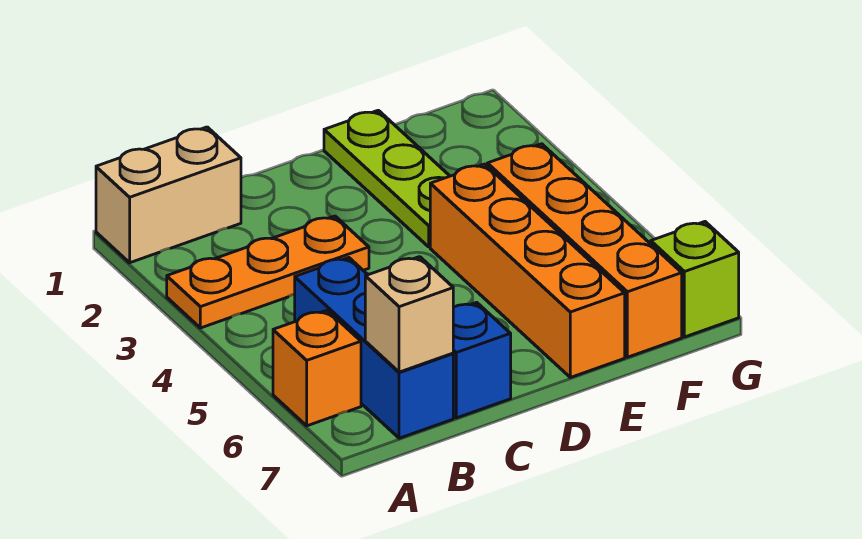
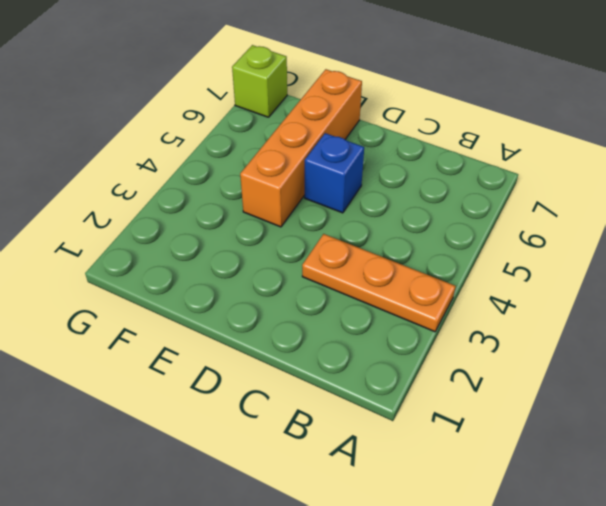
blue brick D5 level 1 -> blue brick C7 level 1
none -> tan brick A1:B1 level 1
none -> orange brick A6 level 1

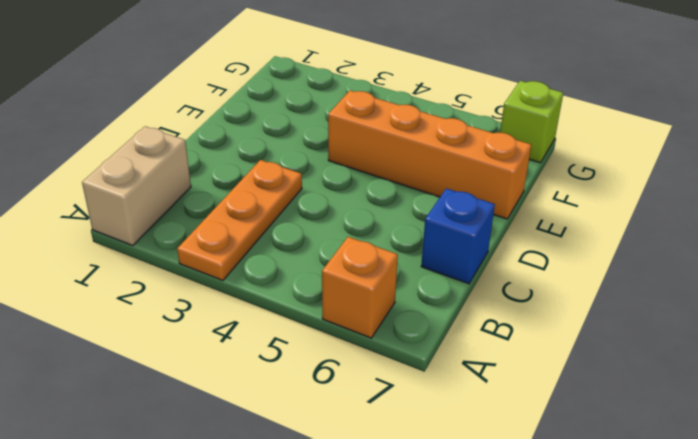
none -> blue brick B5:B7 level 1
none -> lime plate E1:E3 level 1

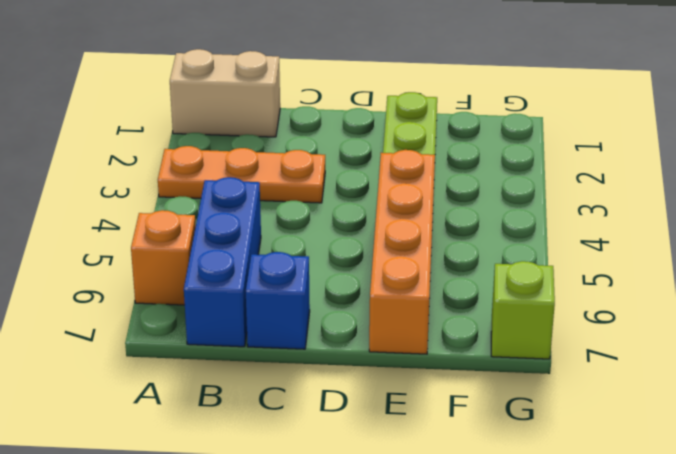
none -> orange brick F4:F7 level 1
none -> tan brick B7 level 2

